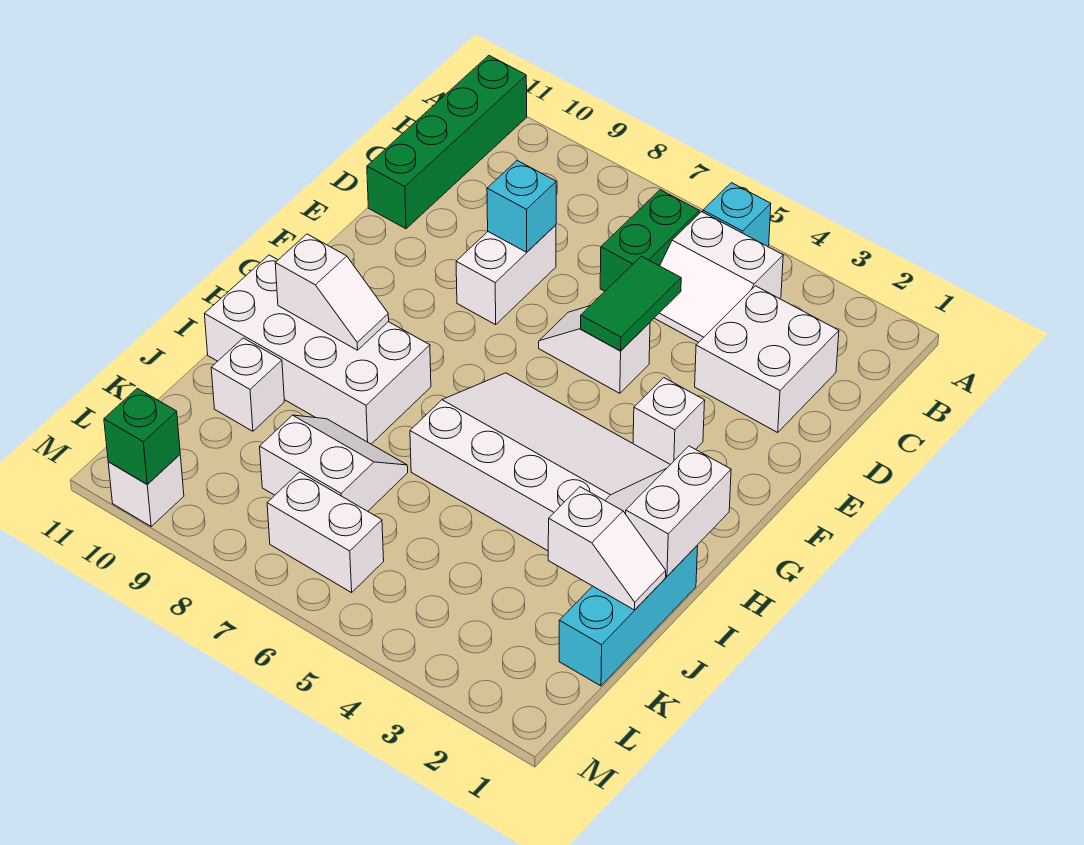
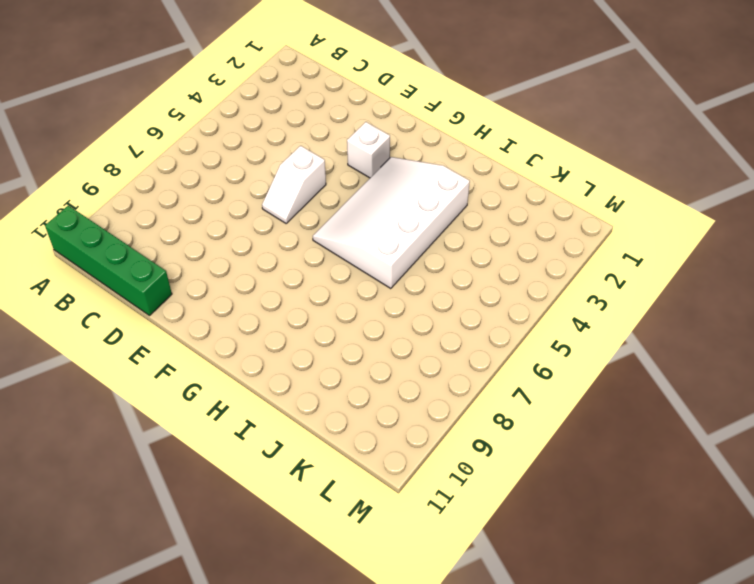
none -> cyan brick A5 level 1
none -> white slope B4:C5 level 1 top B
none -> green brick B6:C6 level 1

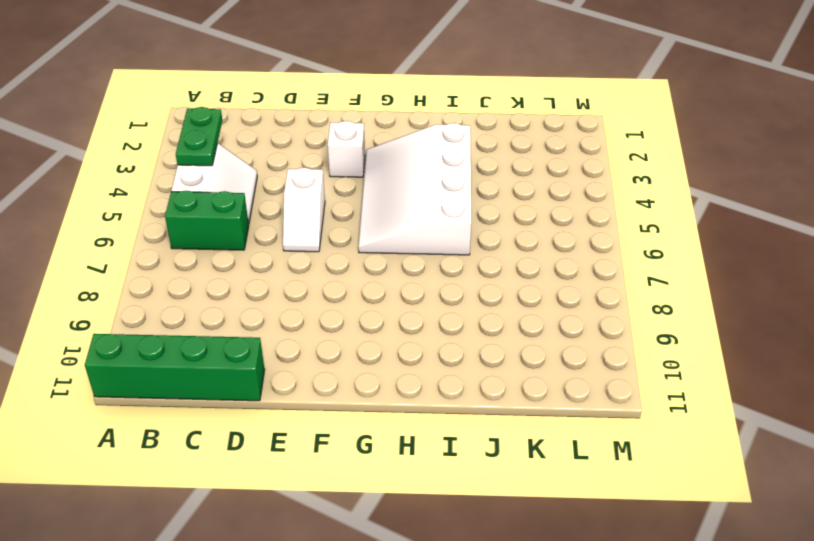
green plate B3:B4 level 2 -> none
none -> cyan brick A5 level 1
none -> white brick C2:D3 level 1
none -> white brick D8:E8 level 1

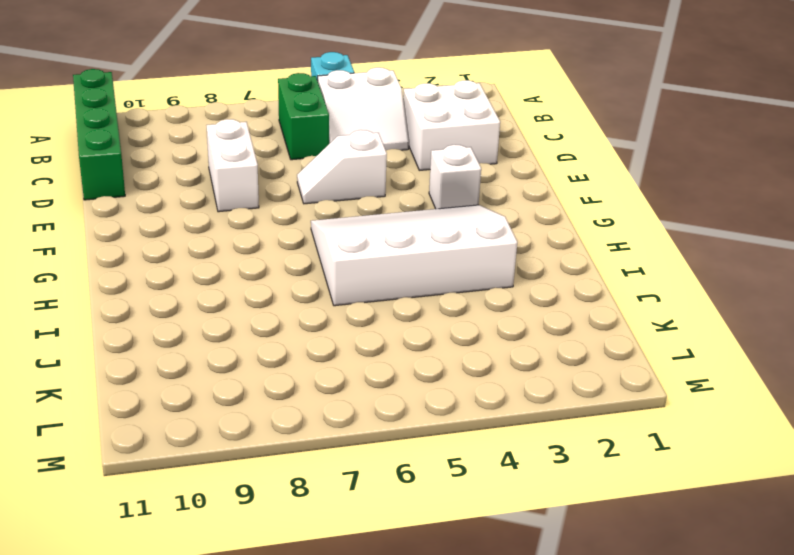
none -> white brick H8:I11 level 1
none -> cyan brick I1:K1 level 1
none -> white slope J7:K8 level 1 top K

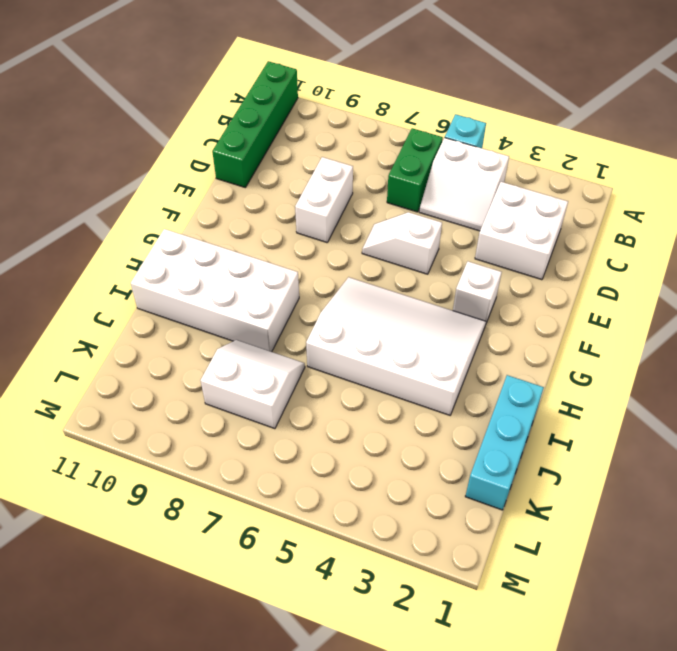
none -> white brick J10 level 1
none -> white brick L6:L7 level 1
none -> white brick M10 level 1

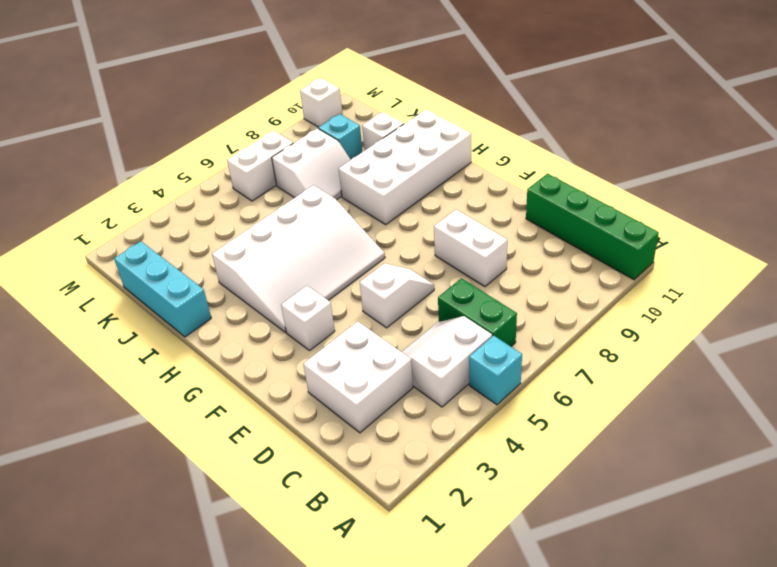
cyan brick K9 level 1 -> cyan brick D8 level 2
none -> green tile D5:E5 level 2
none -> white brick H1:I1 level 2
none -> white slope H9:H10 level 2 top 10

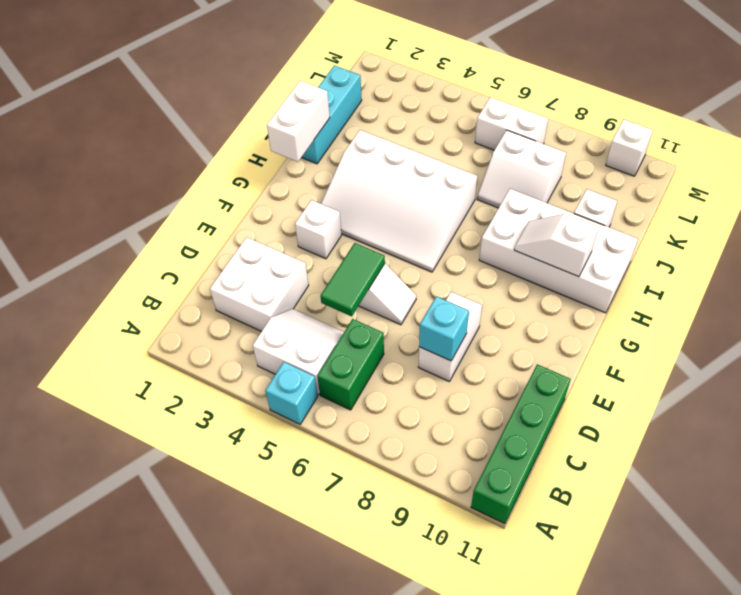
none -> white slope J1:J2 level 2 top 2
none -> green brick M10 level 2

